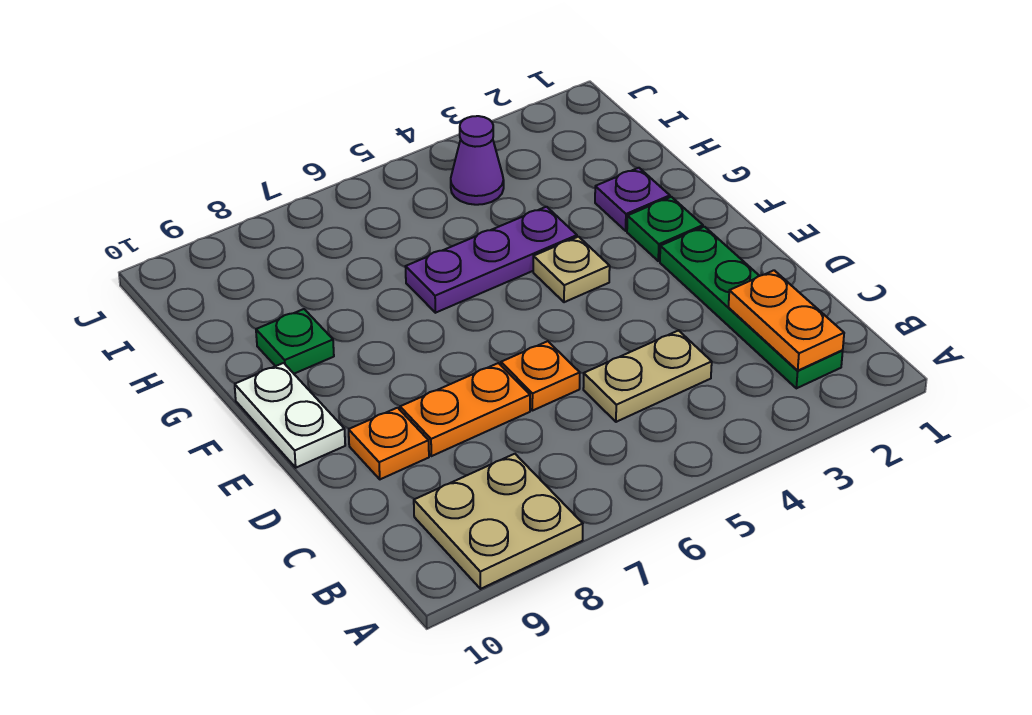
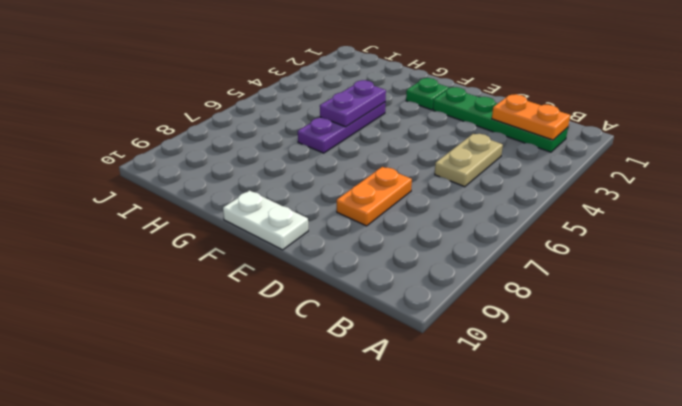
purple plate G4:G5 level 2 -> none
none -> tan plate A8:B9 level 1
none -> orange plate D6 level 1
none -> orange plate D9 level 1

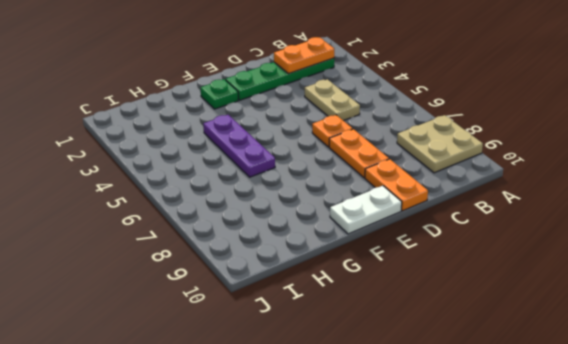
orange plate D9:D10 level 1 -> orange plate D9 level 1
none -> tan plate F4 level 1
none -> purple plate G2 level 1
none -> green plate G9 level 1

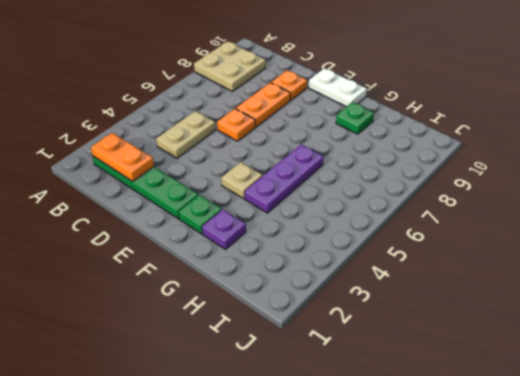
none -> purple cone I4 level 1

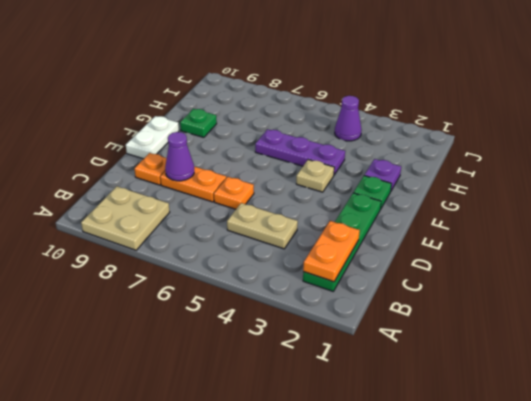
purple cone D8 level 2 -> none

